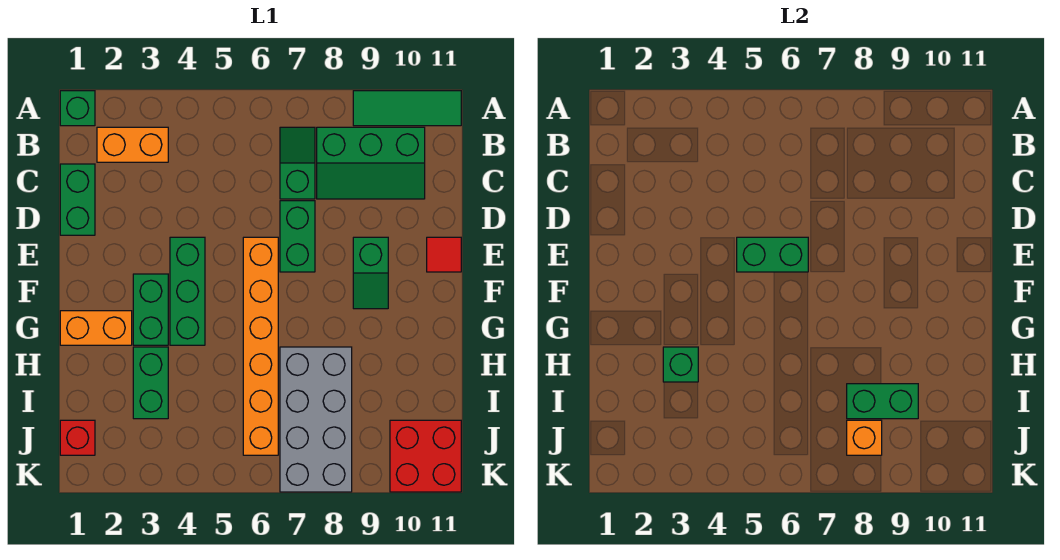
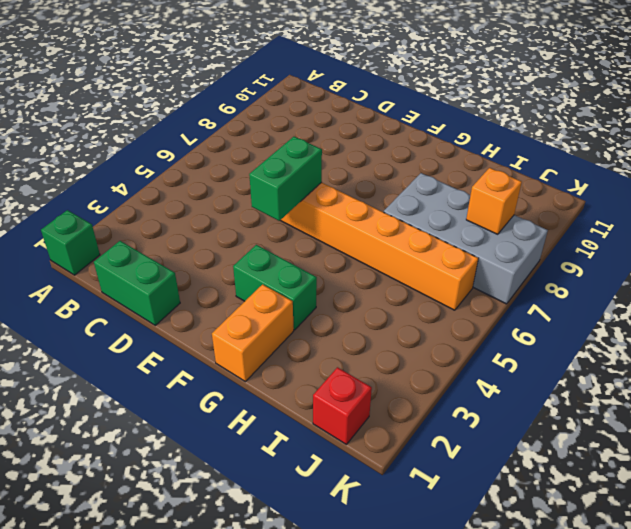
none -> green tile A9:A11 level 1
none -> orange brick B2:B3 level 1
none -> green slope B7:C7 level 1 top C

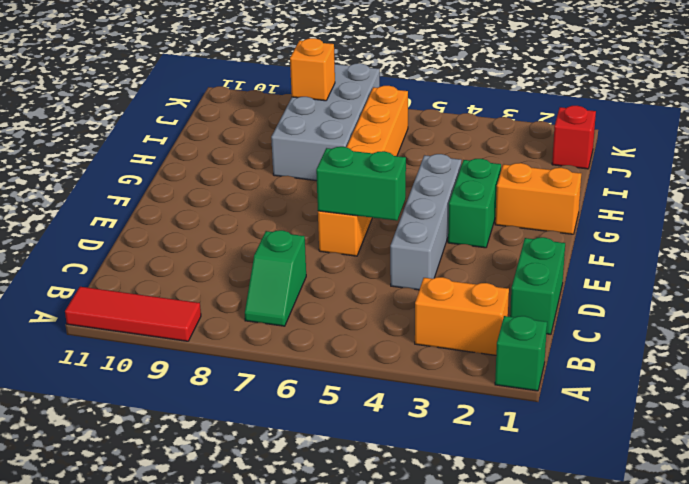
red tile A9:A11 level 1 -> green tile A9:A11 level 1
grey brick D4:G4 level 1 -> green brick E4:G4 level 1
none -> green slope B8:C10 level 1 top B
none -> green brick D7:E7 level 1
none -> green slope E9:F9 level 1 top E

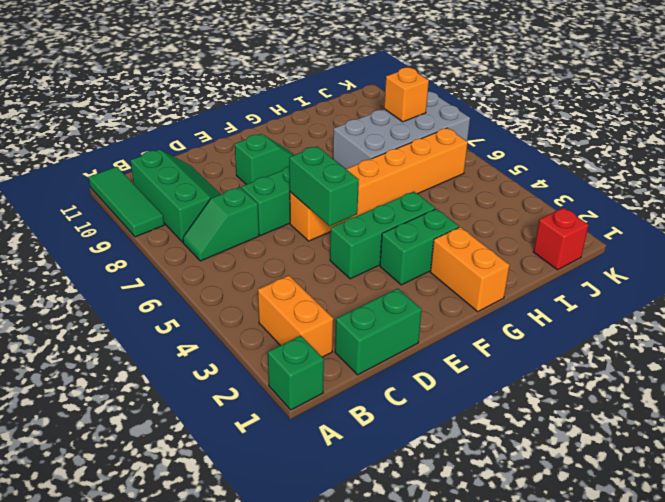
none -> red tile E11 level 1
none -> green brick H3:I3 level 1
none -> red brick J10:K11 level 1

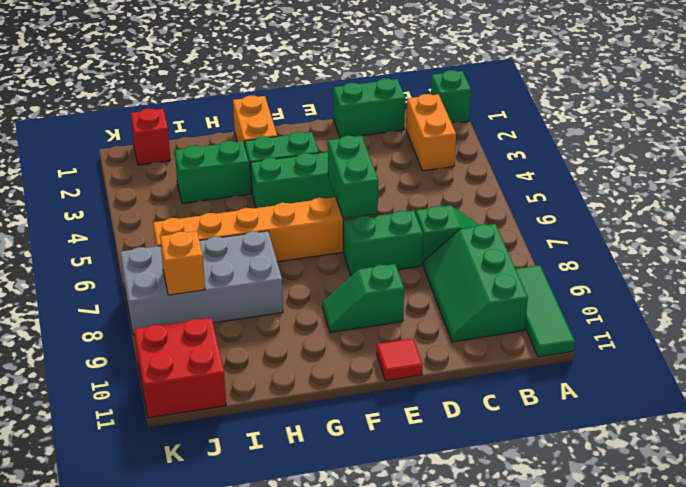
none -> green brick H3 level 2
none -> green brick I8:I9 level 2

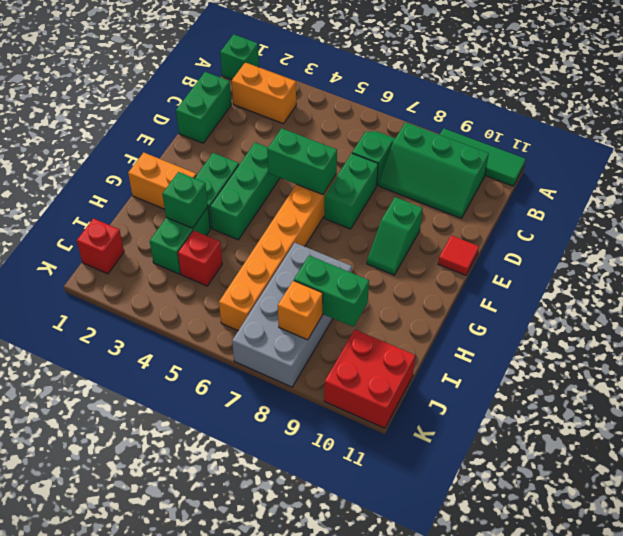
red brick I4 level 1 -> none

